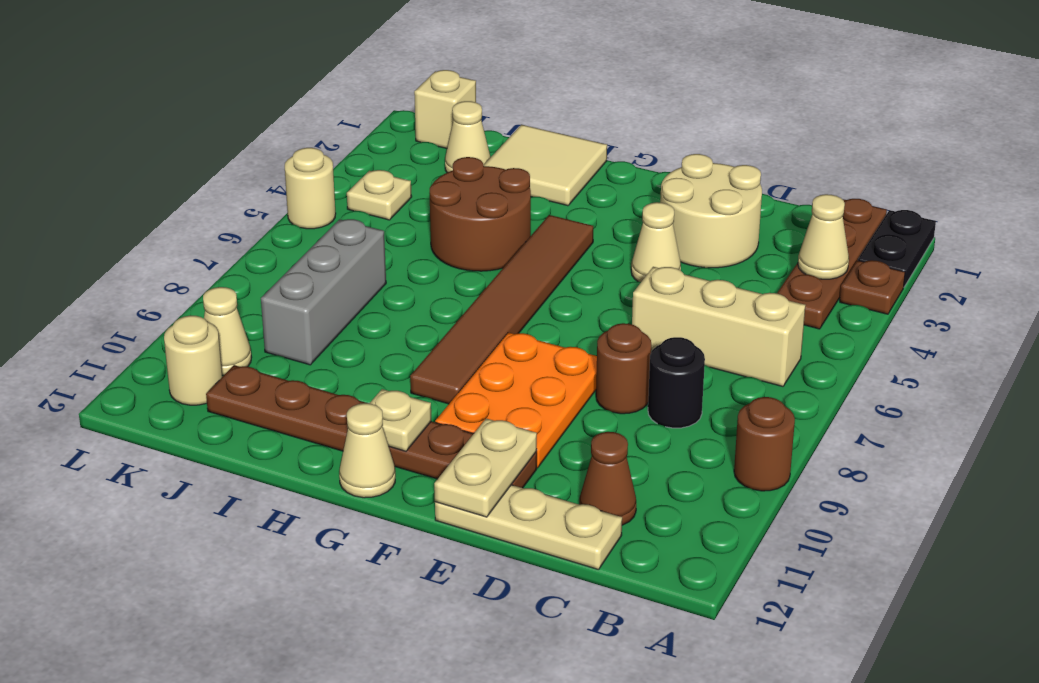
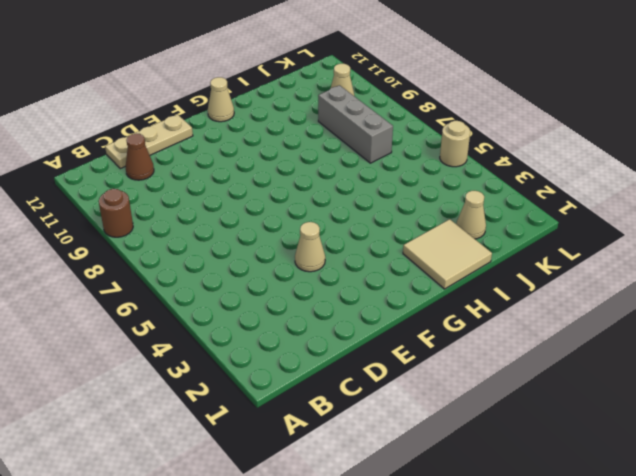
none -> black plate A1:A2 level 1
none -> brown plate A3 level 1
none -> brown plate B1:B4 level 1

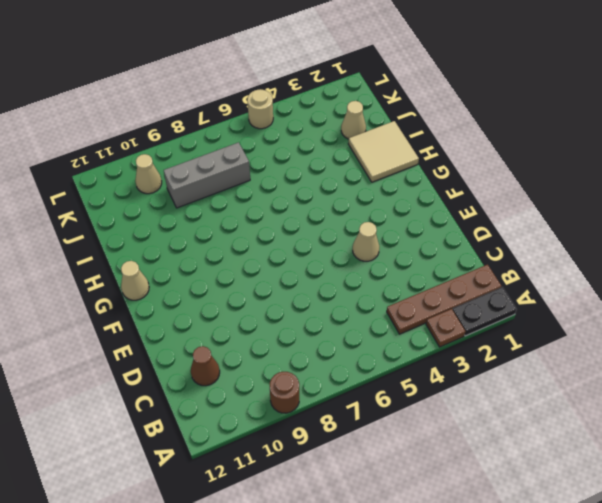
none -> tan brick B6:D6 level 1
none -> black round brick C8 level 1
none -> tan plate C12:E12 level 1

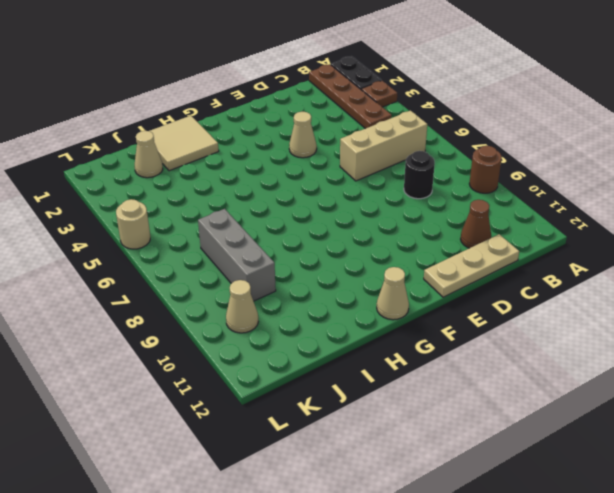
none -> tan round brick D2:E3 level 1
none -> brown round brick D8 level 1
none -> orange plate E8:F10 level 1

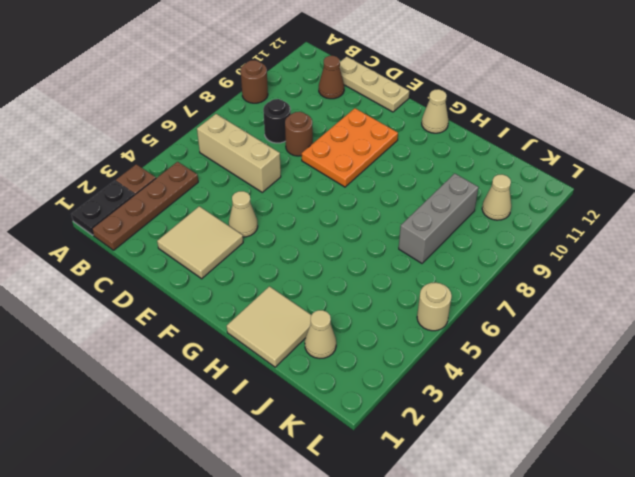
tan tile D2:E3 level 1 -> tan round brick D2:E3 level 1
none -> brown plate E11:J11 level 1
none -> brown tile G4:G9 level 1
none -> brown round brick H4:I5 level 1

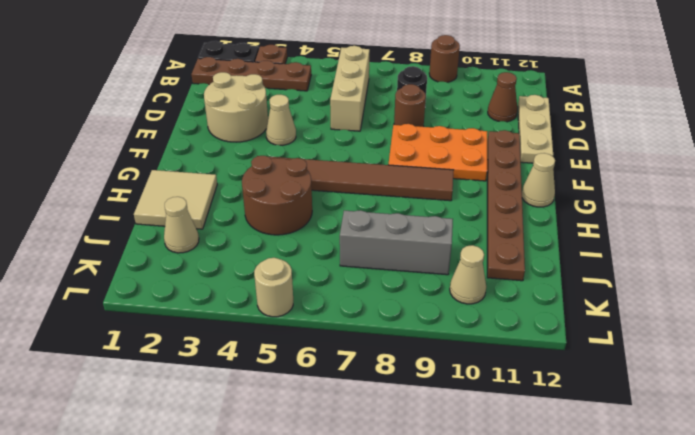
none -> tan brick K1 level 1
none -> tan plate K4 level 1
none -> tan round brick K11 level 1

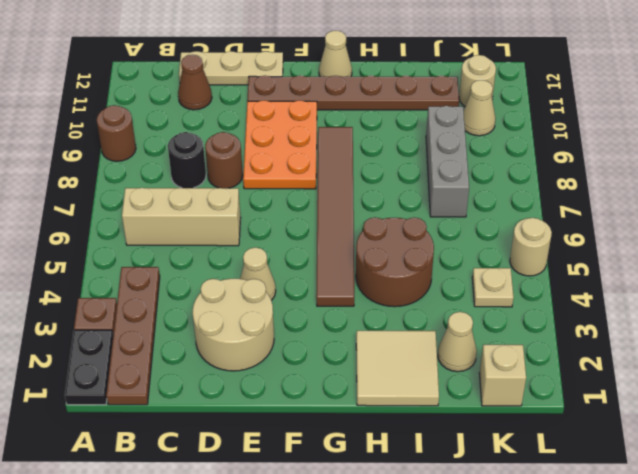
none -> tan cone B3 level 2
none -> tan plate E11:E12 level 2
none -> tan plate G11 level 2

